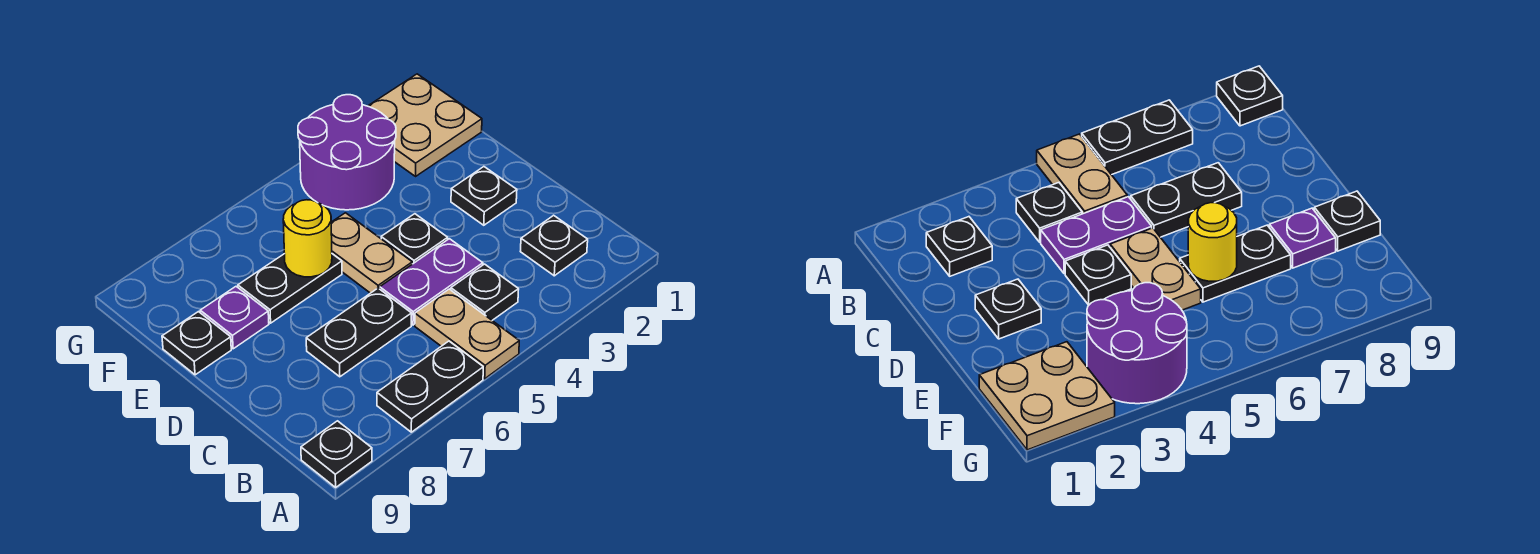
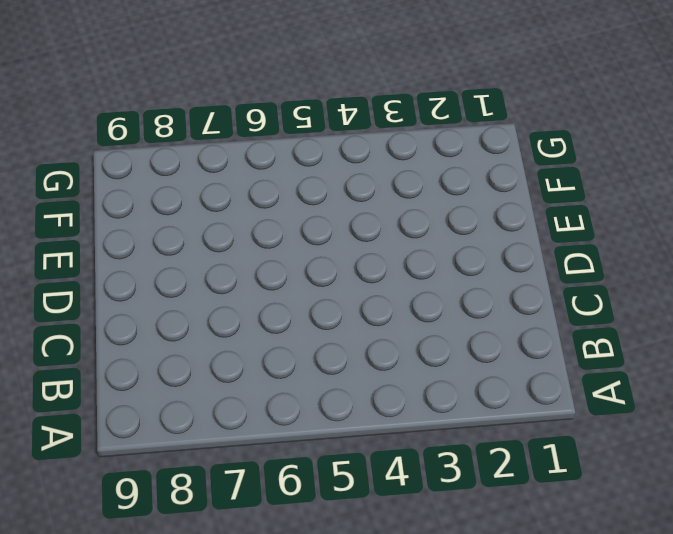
none -> tan plate A5:B5 level 1
none -> black plate A6:A7 level 1
none -> black plate A9 level 1

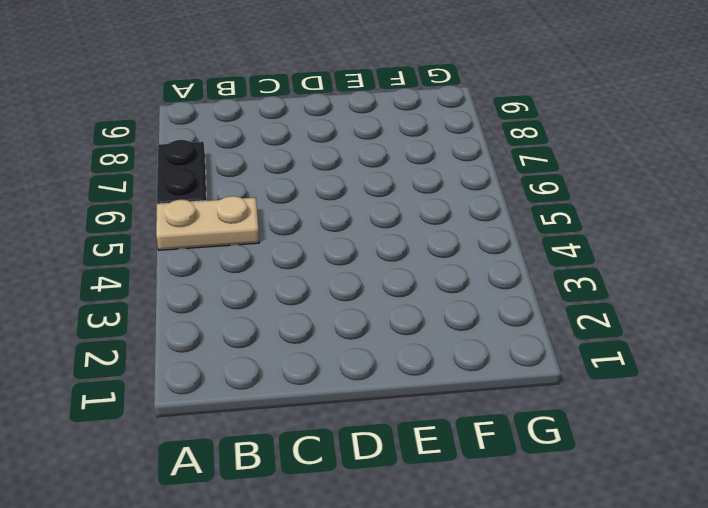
none -> black plate A9 level 1
none -> black plate B2 level 1
none -> black plate B4 level 1

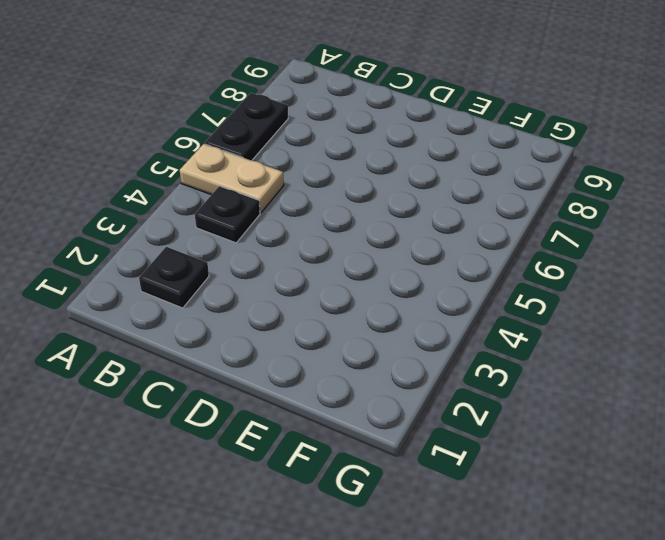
none -> black plate A9 level 1
none -> purple plate C4:C5 level 1
none -> black plate C6:C7 level 1

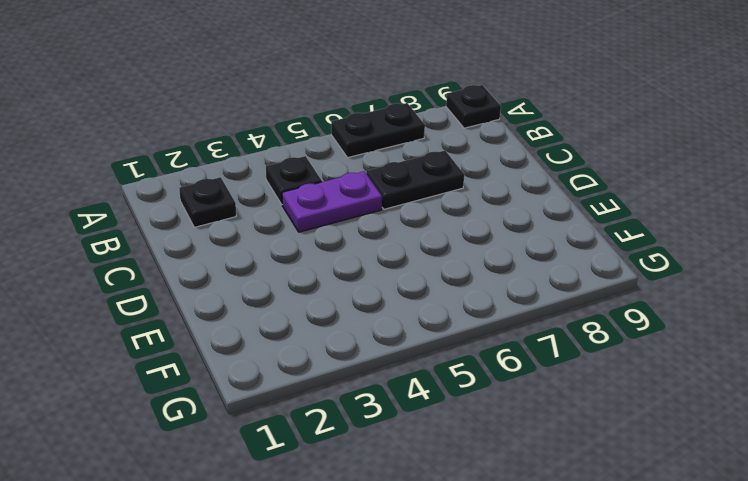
none -> tan plate A5:B5 level 1
none -> black plate D2 level 1
none -> black plate D4 level 1

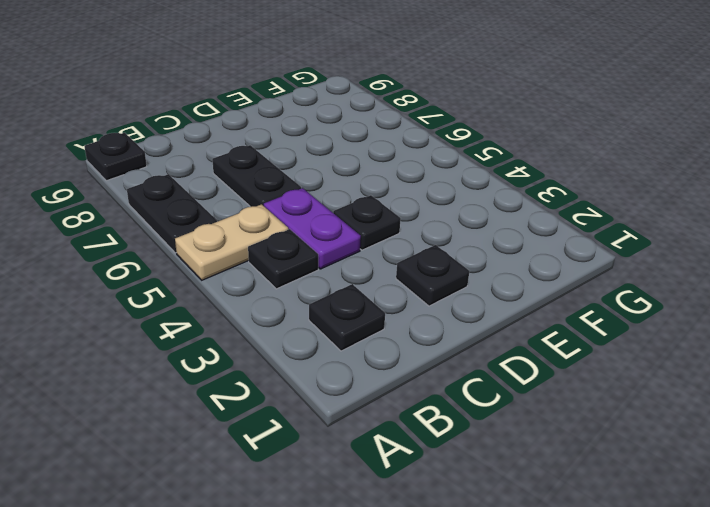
none -> tan plate D5:E5 level 1
none -> black plate E6:E7 level 1
none -> purple plate E8 level 1

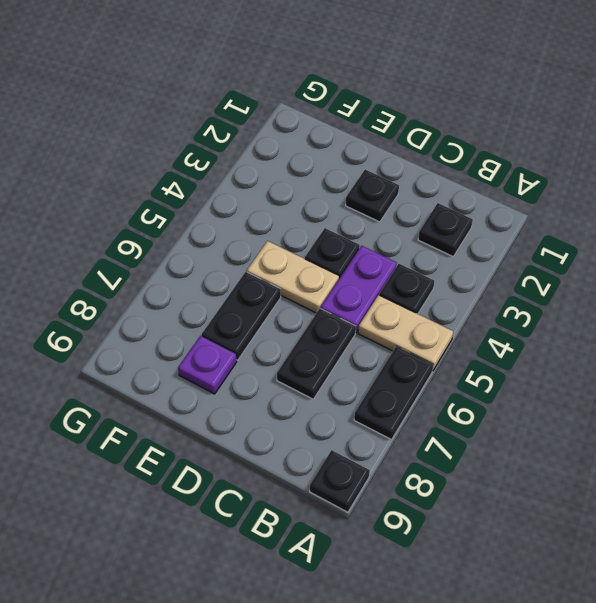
none -> black plate E9 level 1
none -> tan plate F1:G2 level 1
none -> purple round brick F3:G4 level 1

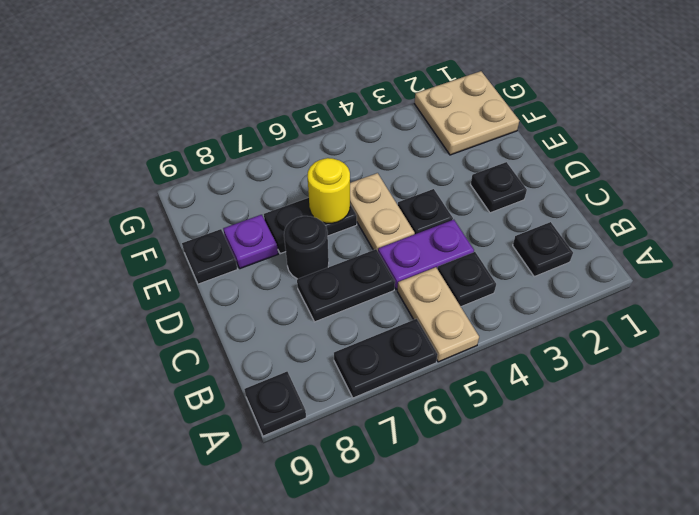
black round brick D7 level 1 -> none
none -> purple round brick F3:G4 level 1

